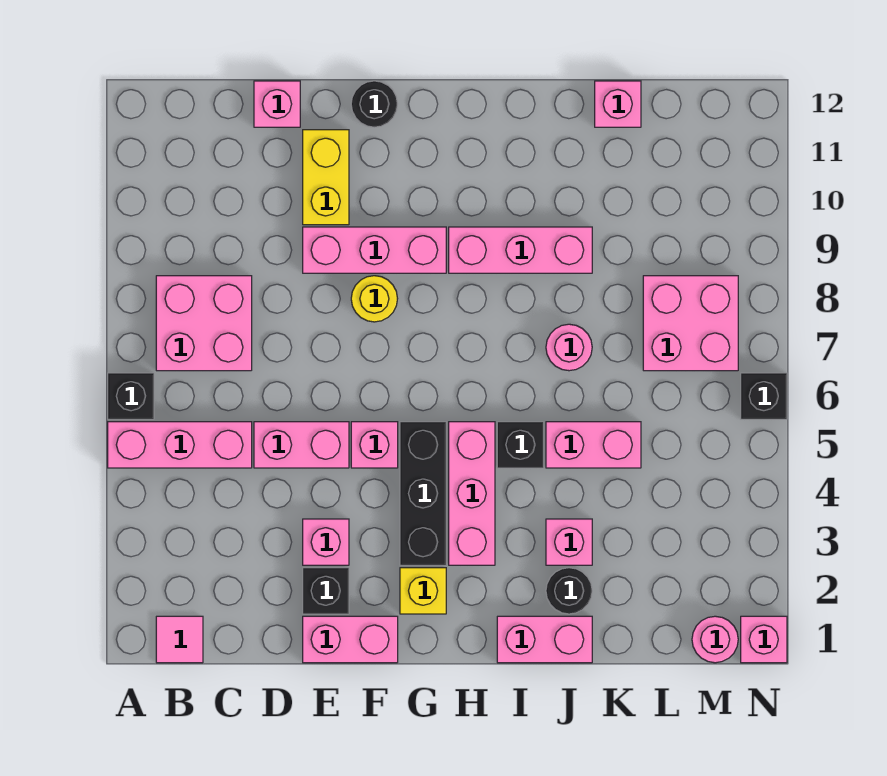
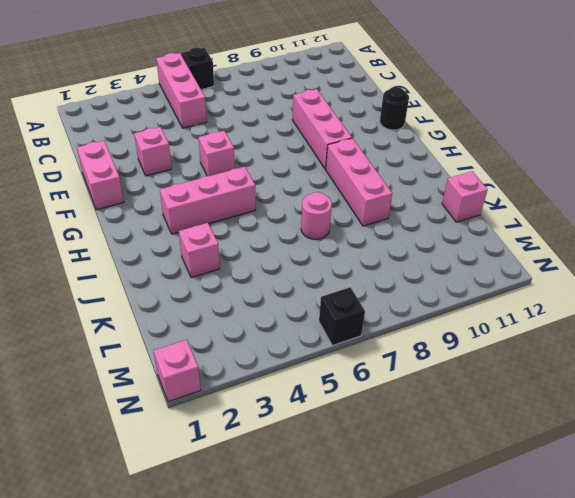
none -> pink tile B1 level 1
none -> pink brick B7:C8 level 1
none -> pink brick D5:E5 level 1

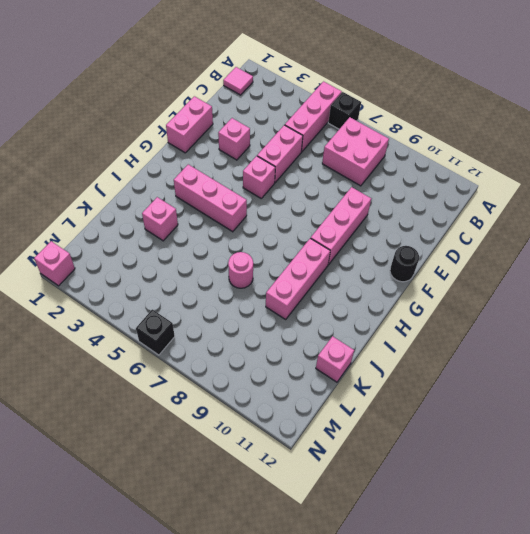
none -> pink brick D12 level 1
none -> black brick E2 level 1
none -> yellow brick E10:E11 level 1

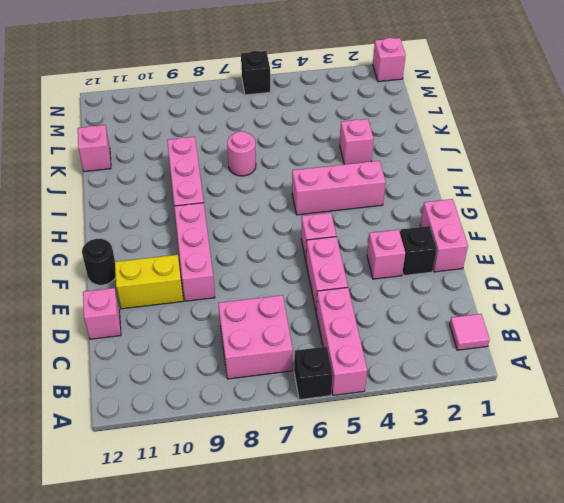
none -> yellow round brick F8 level 1
none -> yellow brick G2 level 1
none -> black brick G3:G5 level 1

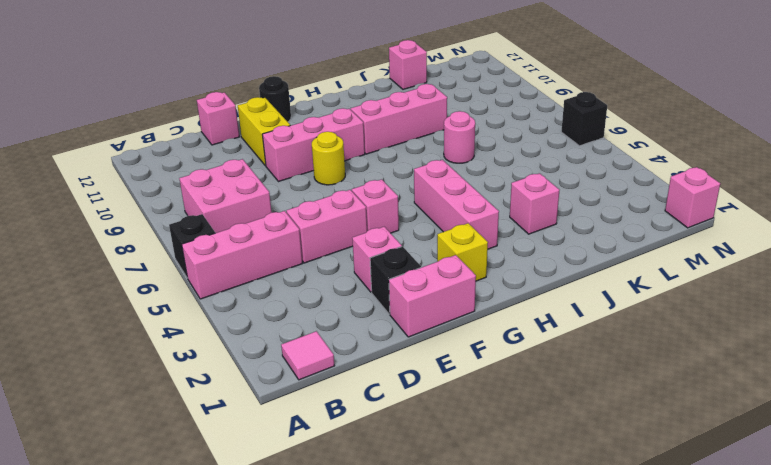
none -> black brick G3:G5 level 1
none -> pink brick I1:J1 level 1
none -> black brick I5 level 1

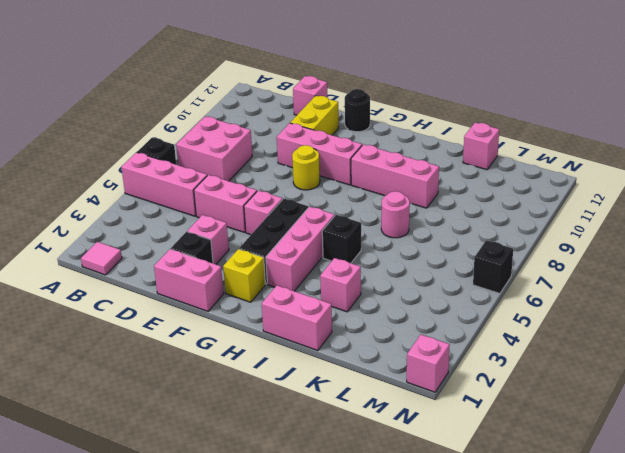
none -> black round brick J2 level 1
none -> pink brick J5:K5 level 1
none -> pink brick L7:M8 level 1

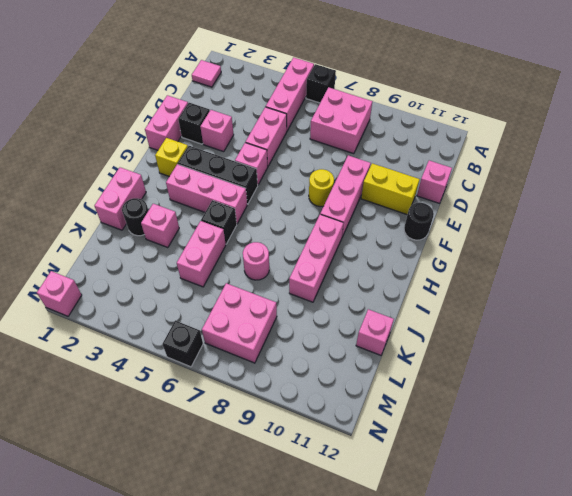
none -> pink round brick M1 level 1

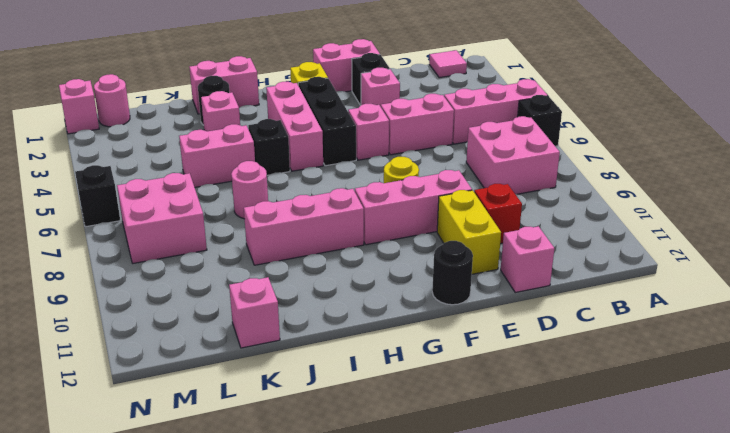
red brick D10 level 1 -> none

